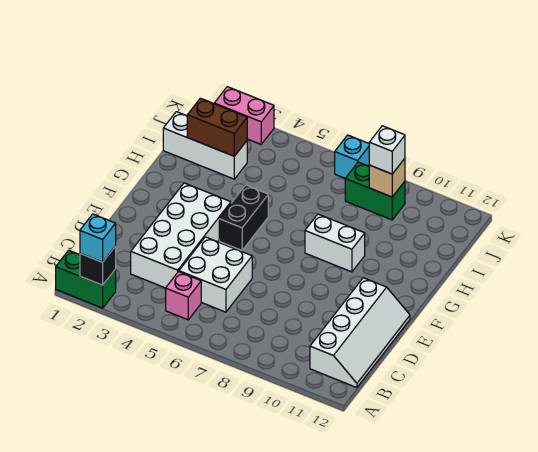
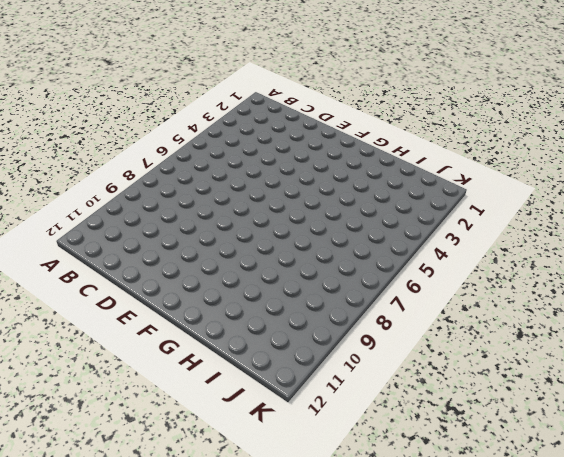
none -> green brick A1:A2 level 1
none -> pink brick B5 level 1
none -> white slope B11:E12 level 1 top 11

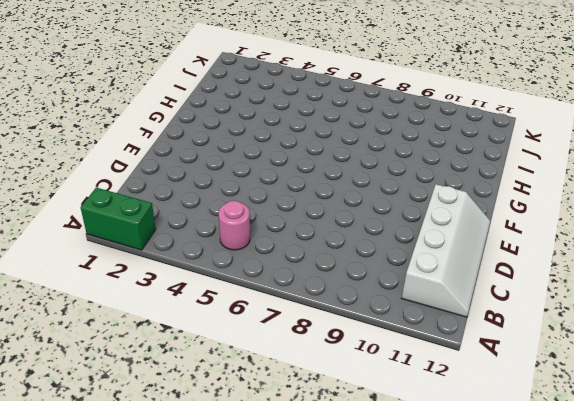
pink round brick B5 level 1 -> pink brick B5 level 1
none -> white brick C3:F4 level 1
none -> white brick C5:D6 level 1
none -> black brick F5:G5 level 1

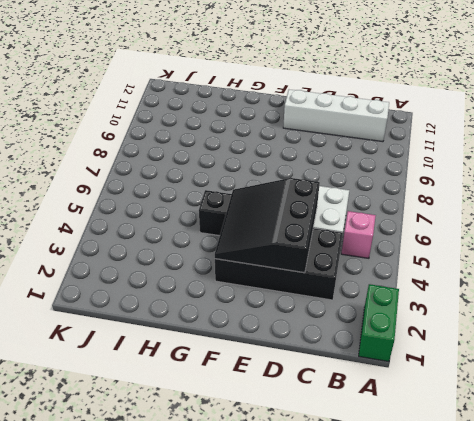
black brick C3:F4 level 1 -> white brick C3:F4 level 1
black slope D3:F5 level 2 top D -> none
none -> white brick G8:G9 level 1
none -> white brick I1:I3 level 1
none -> green brick J8:J9 level 1

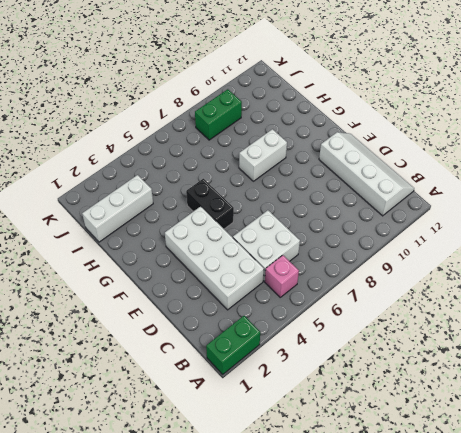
none -> pink brick K2:K3 level 1
none -> cyan brick K7 level 1
none -> black brick A2 level 2

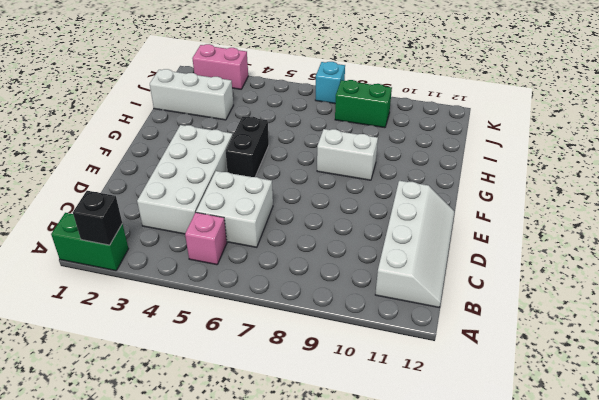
none -> brown brick I2:I3 level 2
none -> tan brick J9 level 2
none -> cyan brick A2 level 3

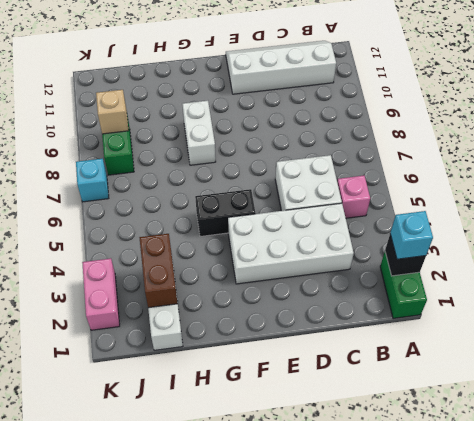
none -> white brick J9 level 3

